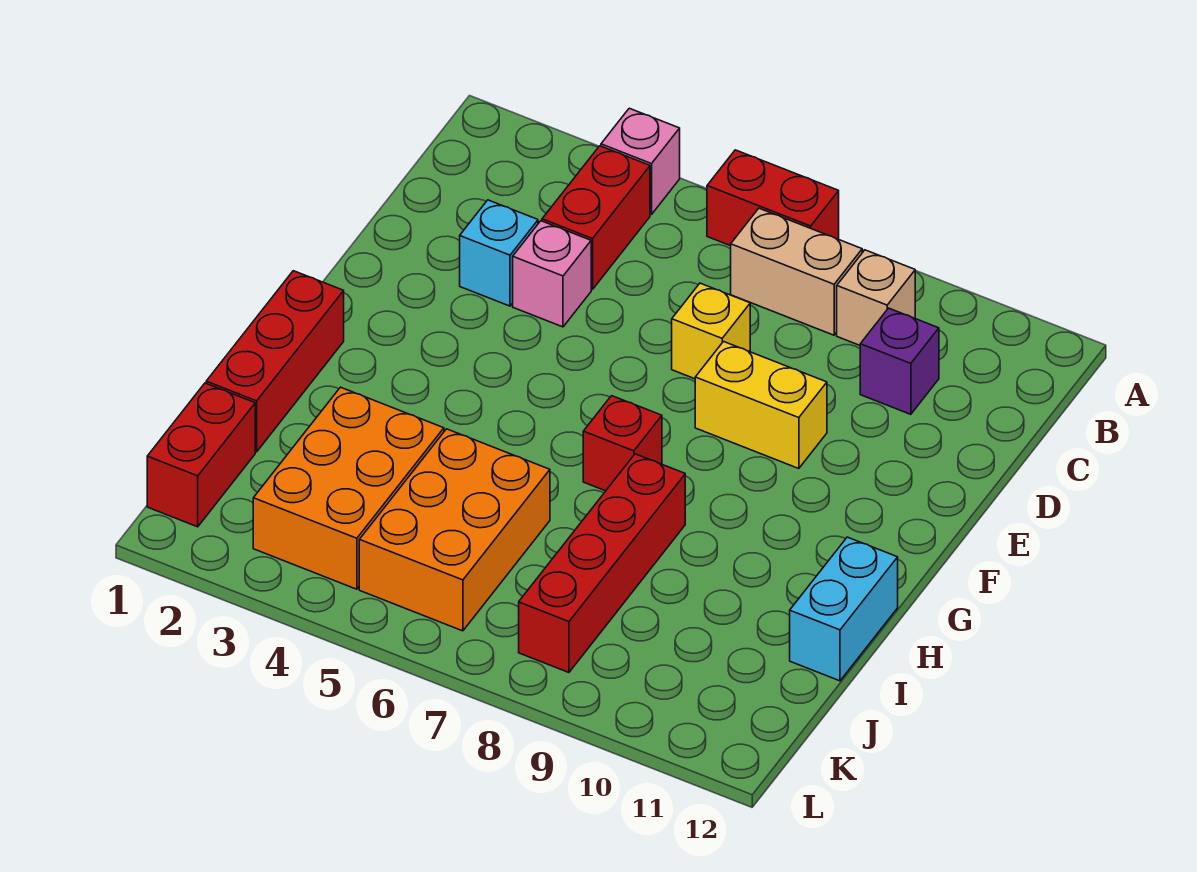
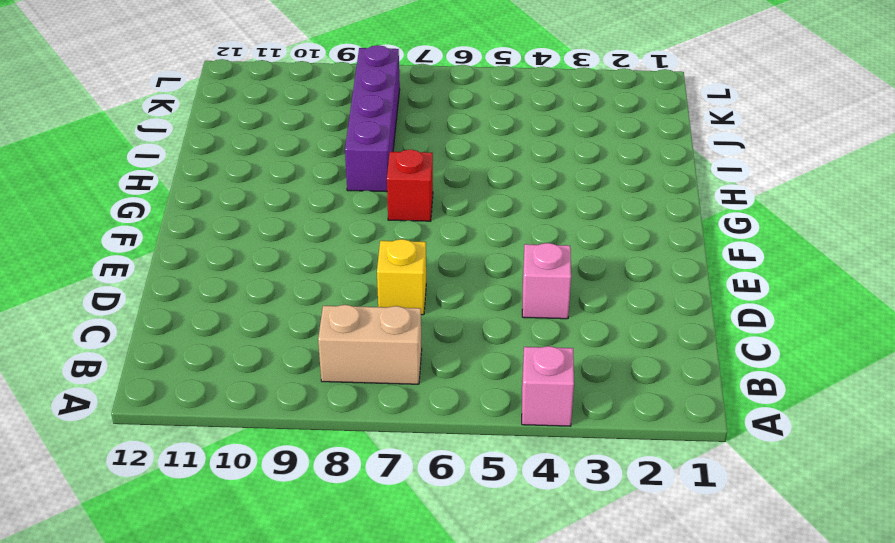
purple brick H8:K8 level 1 -> red brick H8:K8 level 1
none -> red brick A6:A7 level 1
none -> red brick B4:C4 level 1
none -> tan brick B9 level 1

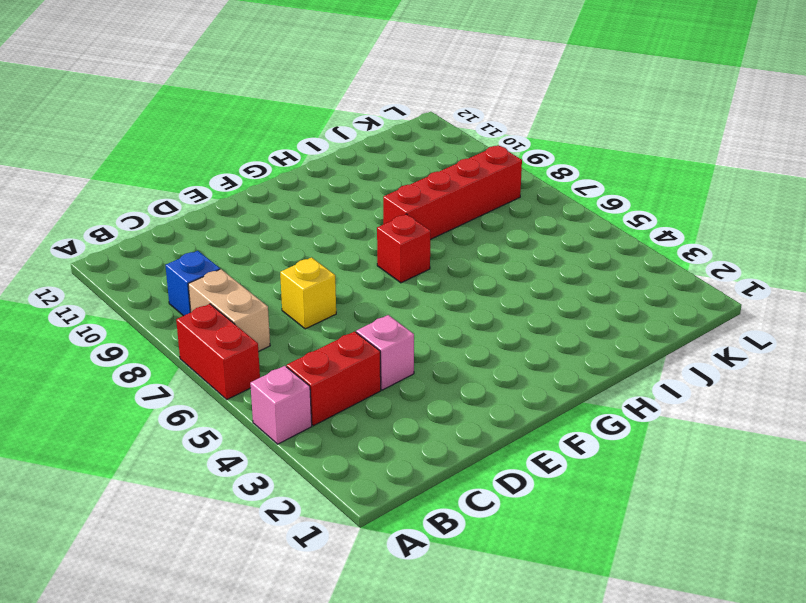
blue brick B9 level 1 -> tan brick B9 level 1
none -> purple brick C10 level 1
none -> cyan brick D3 level 1
none -> yellow brick E8:E9 level 1

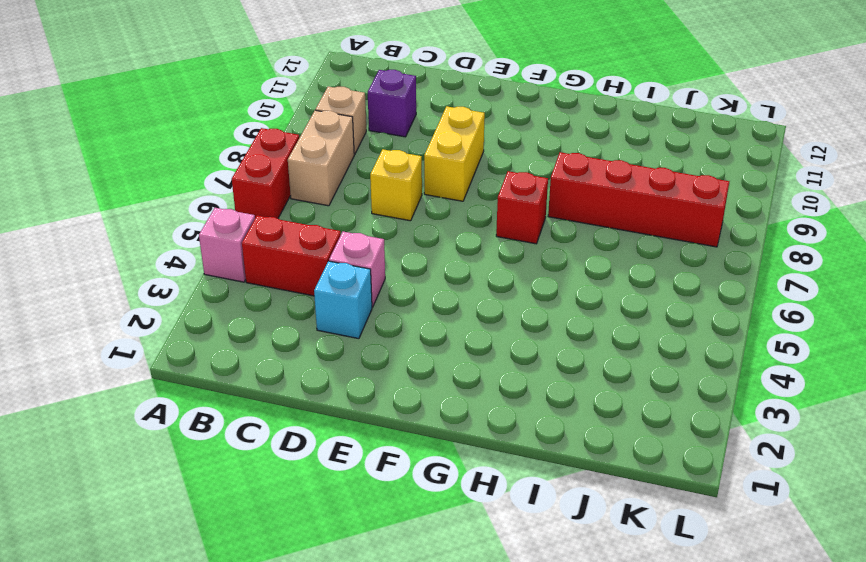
none -> red brick G1:I1 level 1
none -> cyan brick H12:I12 level 1
none -> orange brick I3:K4 level 1

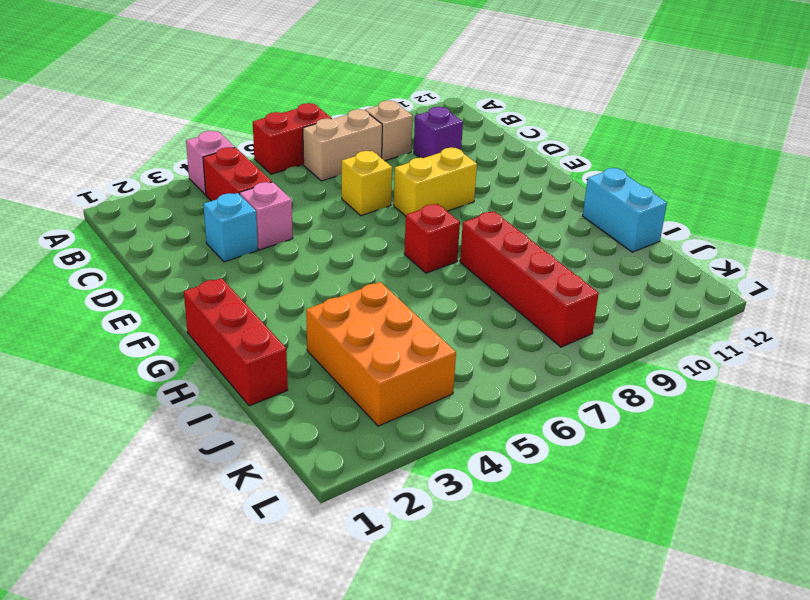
none -> orange brick I5:K6 level 1
none -> red brick J1:K1 level 1

